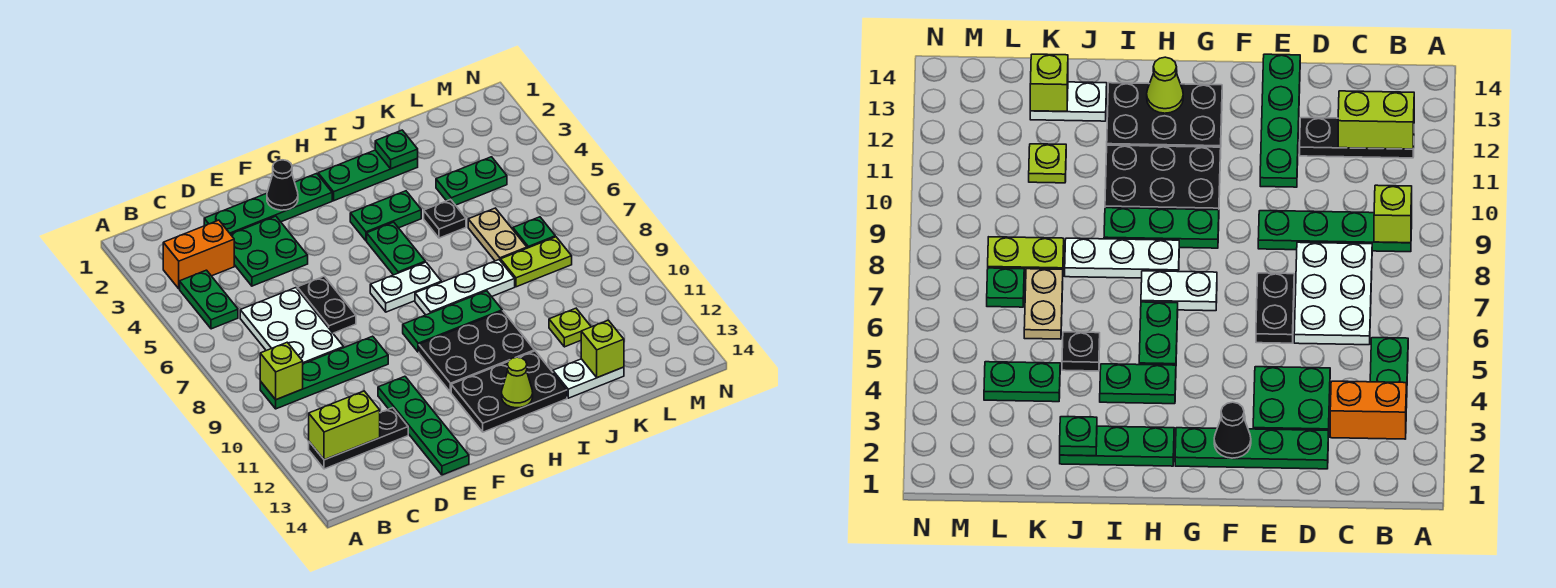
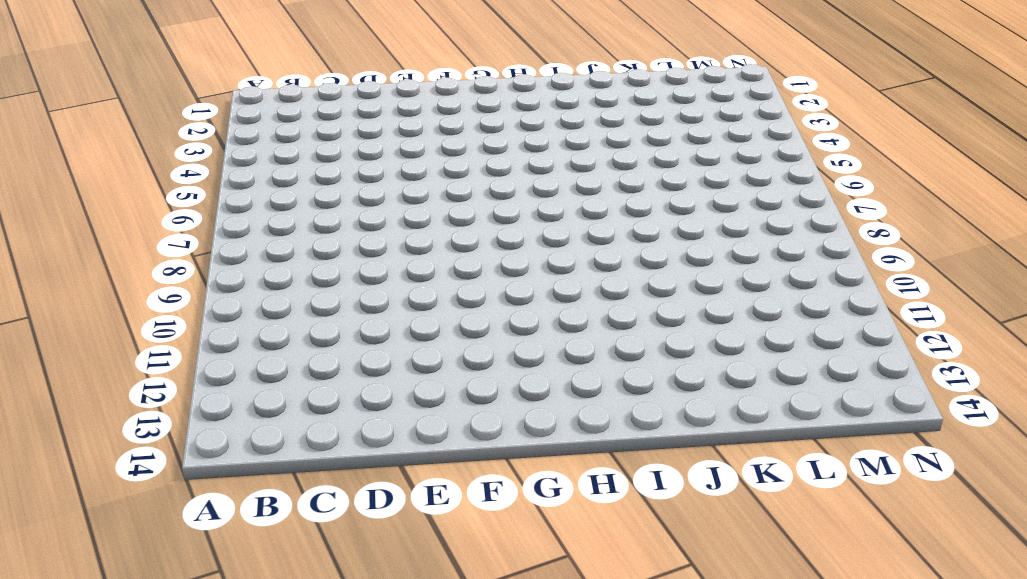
none -> orange brick B3:C3 level 1
none -> green plate B4:B5 level 1
none -> green plate B9:E9 level 1
none -> black plate B12:D12 level 1

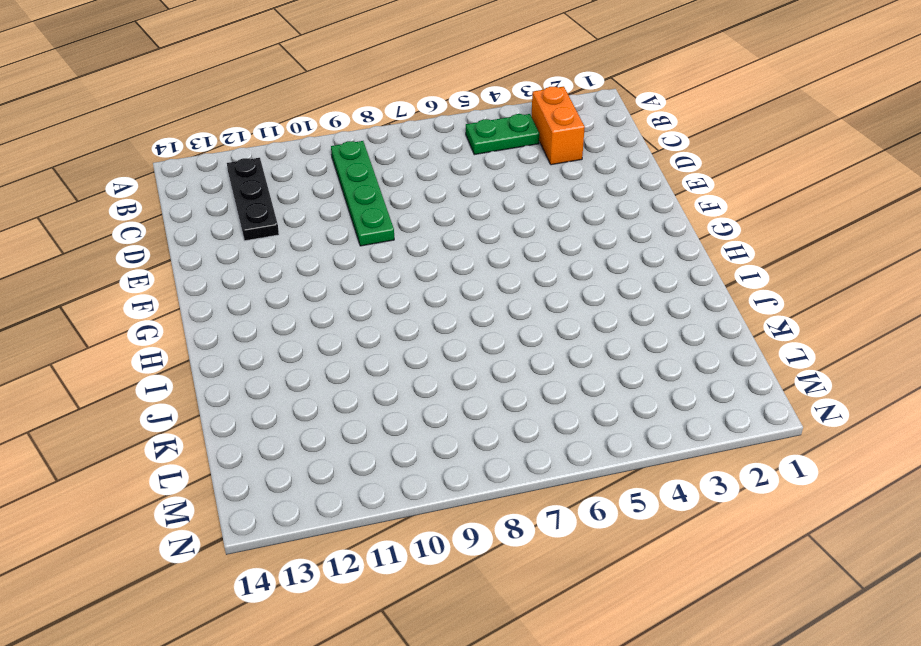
none -> white plate C6:D8 level 1
none -> green plate D2:G2 level 1
none -> green plate D3:E4 level 1
none -> black plate E6:E7 level 1

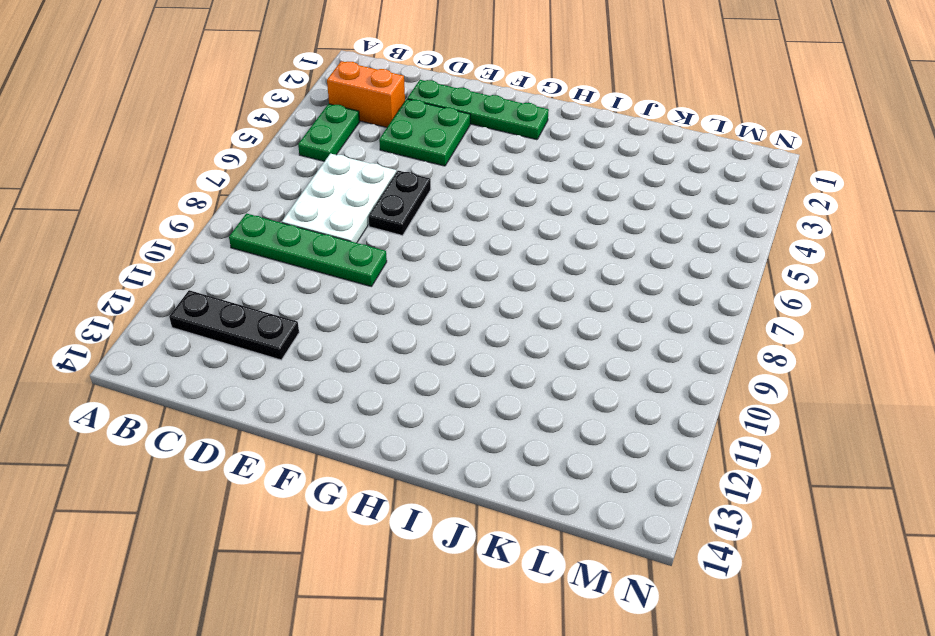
none -> green plate E11:E14 level 1
none -> white plate G7:H7 level 1
none -> green plate G9:I9 level 1
none -> black plate G10:I11 level 1

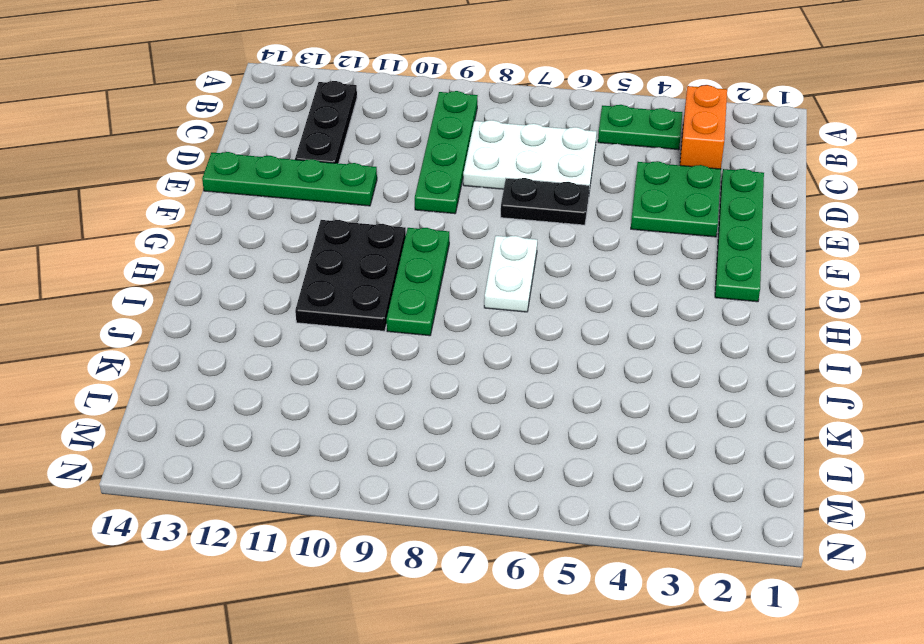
none -> black plate G12:I13 level 1
none -> green plate H2:J2 level 1
none -> green plate H4:I4 level 1
none -> green plate H5:H6 level 1

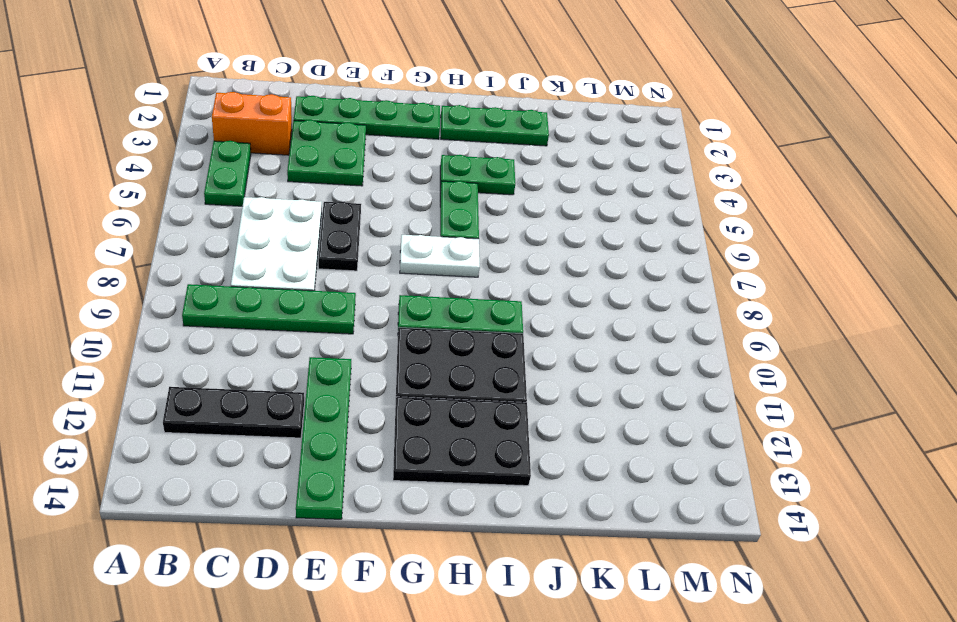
none -> white plate H8:J8 level 1
none -> black plate J5 level 1
none -> white plate J13:K13 level 1
none -> green plate K4:L4 level 1

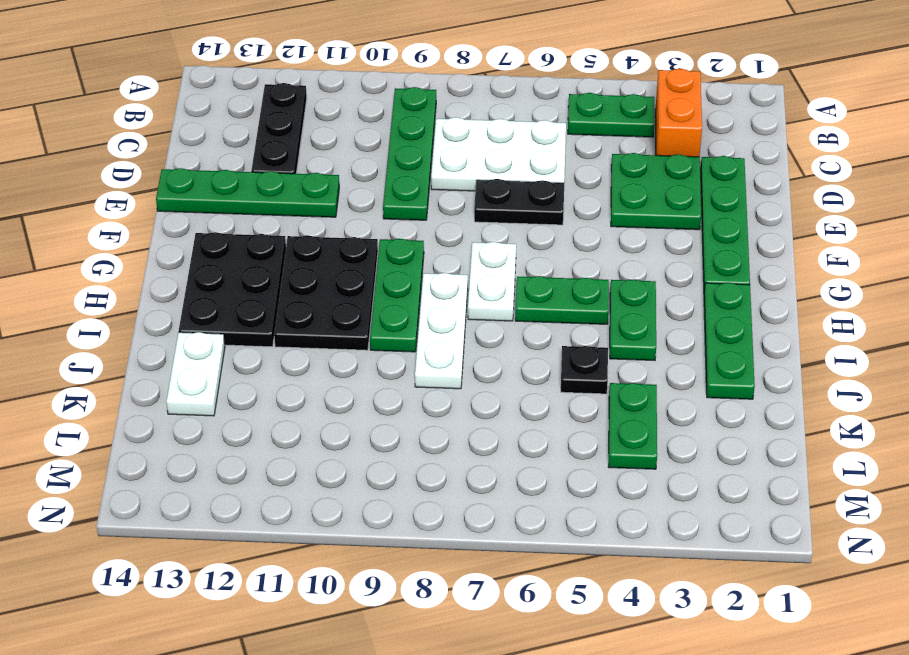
none -> tan plate K6:K7 level 1
none -> lime plate K8:L8 level 1
none -> lime plate K11 level 1
none -> green plate L7 level 1

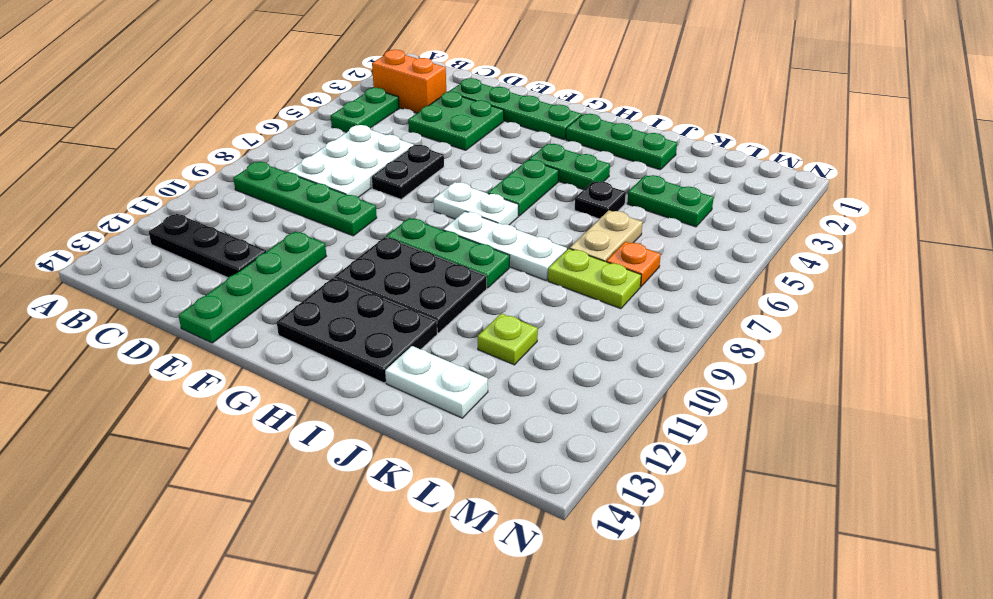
orange plate L7 level 1 -> green plate L7 level 1
none -> lime brick B9 level 2
none -> lime brick B12:C12 level 2
none -> black cone F2 level 2
none -> lime cone H13 level 2

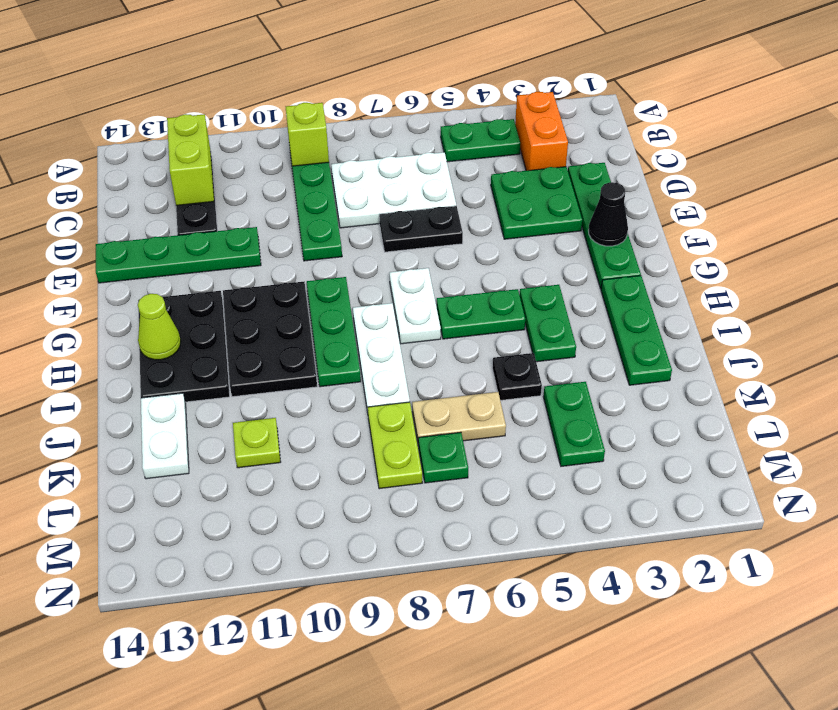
none -> green plate J2 level 2
none -> lime brick K13 level 2

